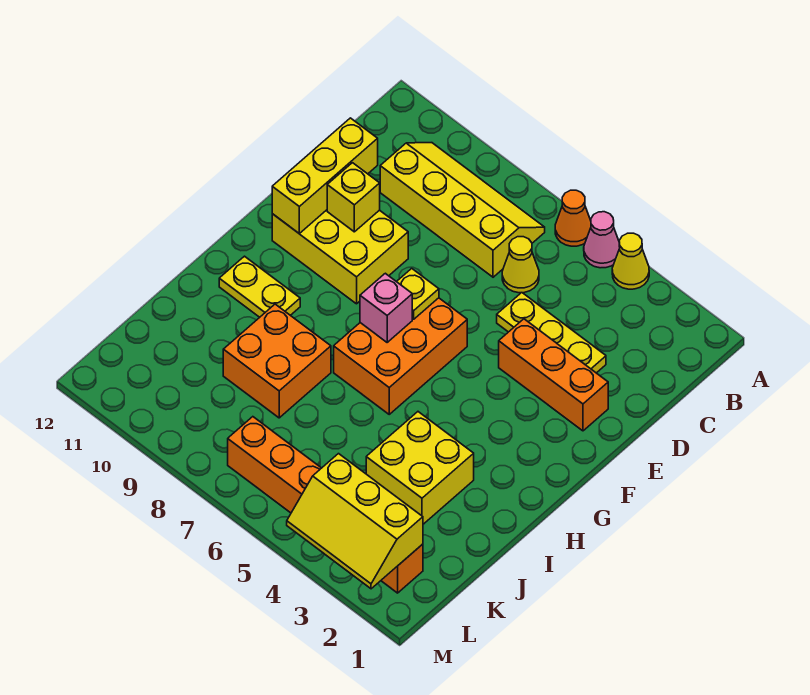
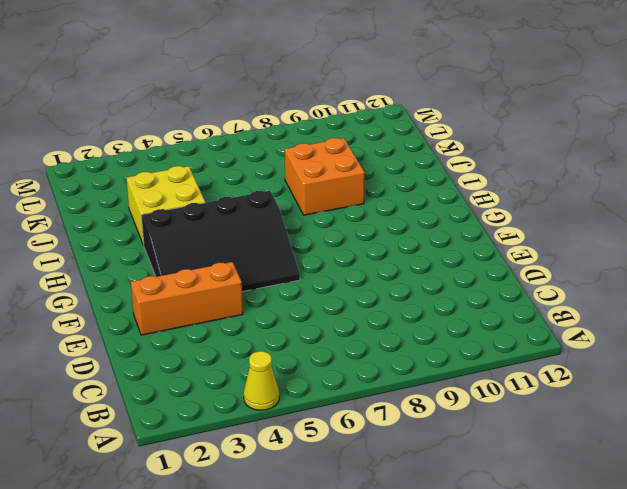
black slope F3:H6 level 1 top H -> orange brick F6:H7 level 1
none -> pink cone A5 level 1
none -> orange cone A6 level 1
none -> yellow slope B7:C10 level 1 top C

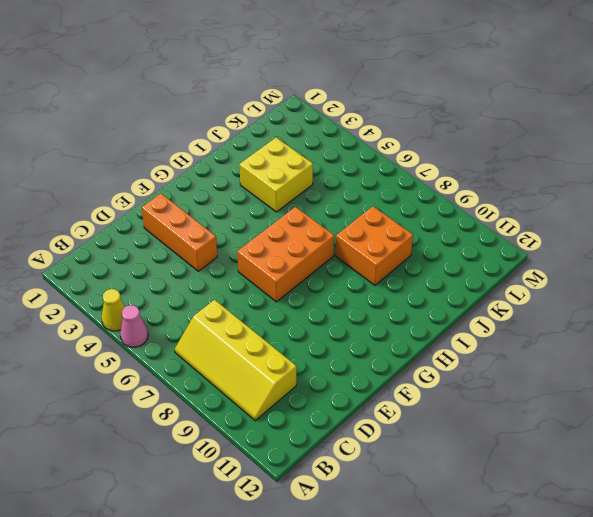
none -> orange cone A6 level 1
none -> yellow cone C6 level 1
none -> yellow plate D3:D5 level 1

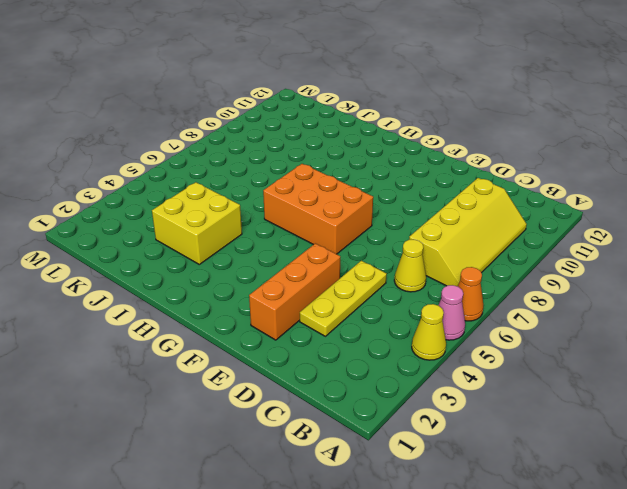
none -> yellow brick E9:F11 level 1
none -> yellow plate H10:H11 level 1
none -> orange brick I8:J9 level 1

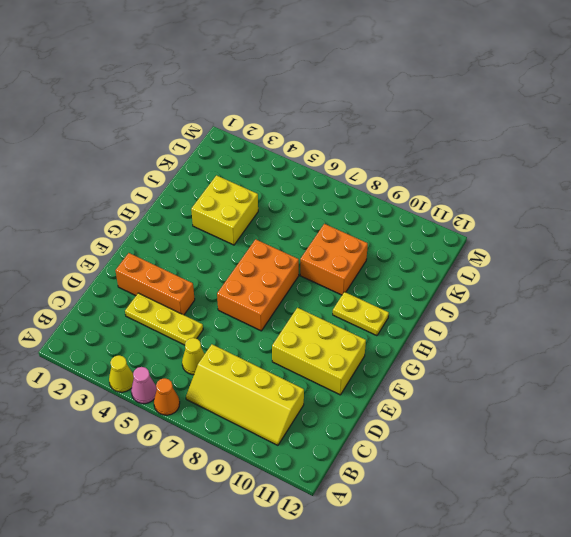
none -> orange brick L2:L7 level 1
none -> yellow brick D11:F11 level 2
none -> yellow brick E10 level 2

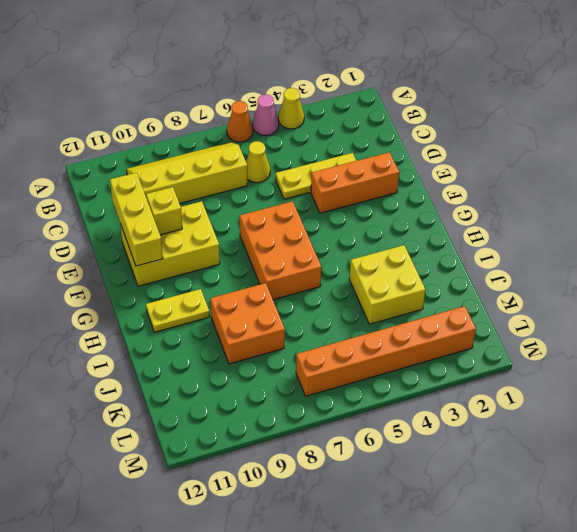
none -> yellow plate F7 level 2
none -> pink brick G7 level 2
none -> yellow slope L2:M4 level 2 top L

